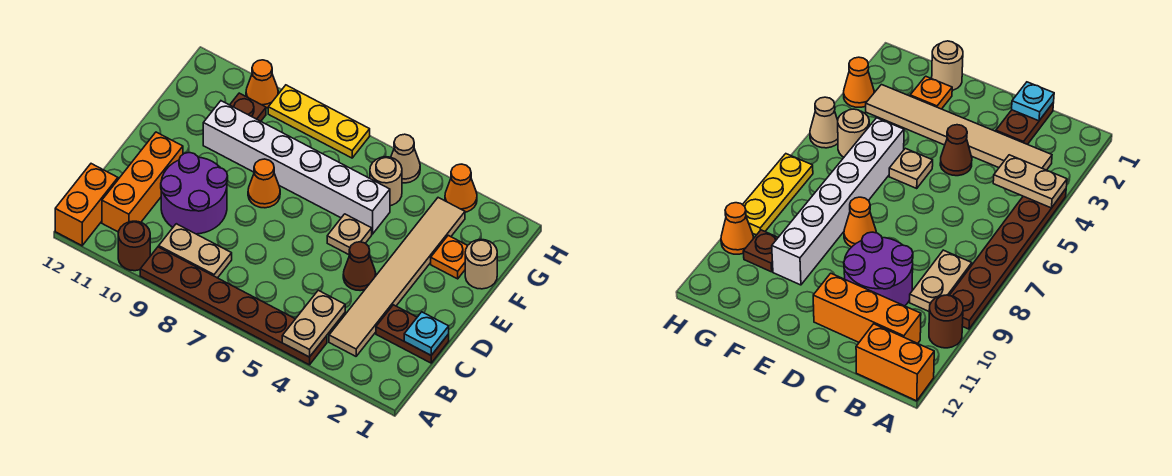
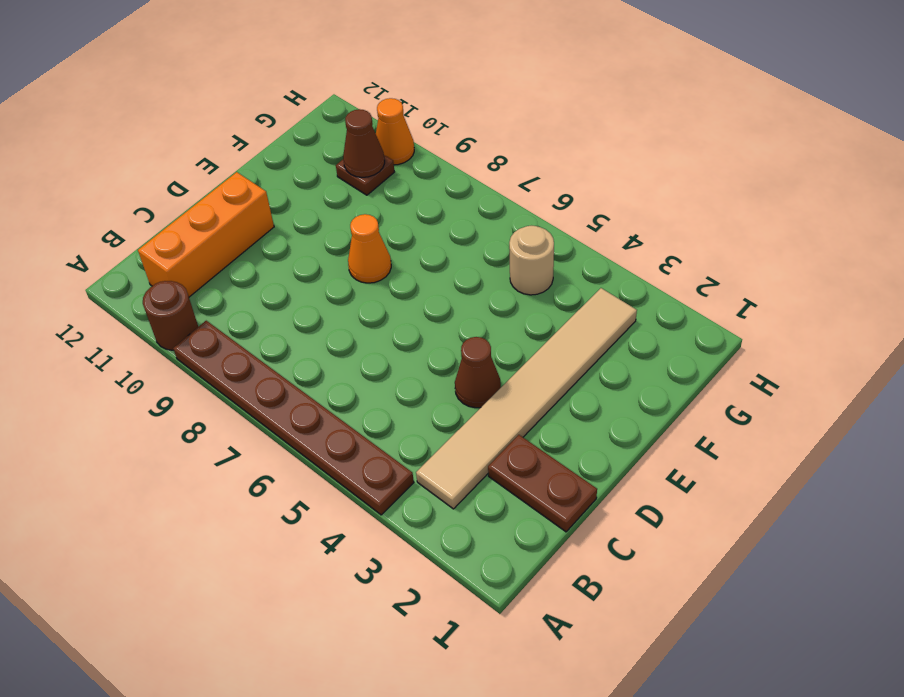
brown cone G10 level 2 -> none
none -> orange brick A12:B12 level 1
none -> tan plate B8:B9 level 1
none -> purple round brick C9:D10 level 1

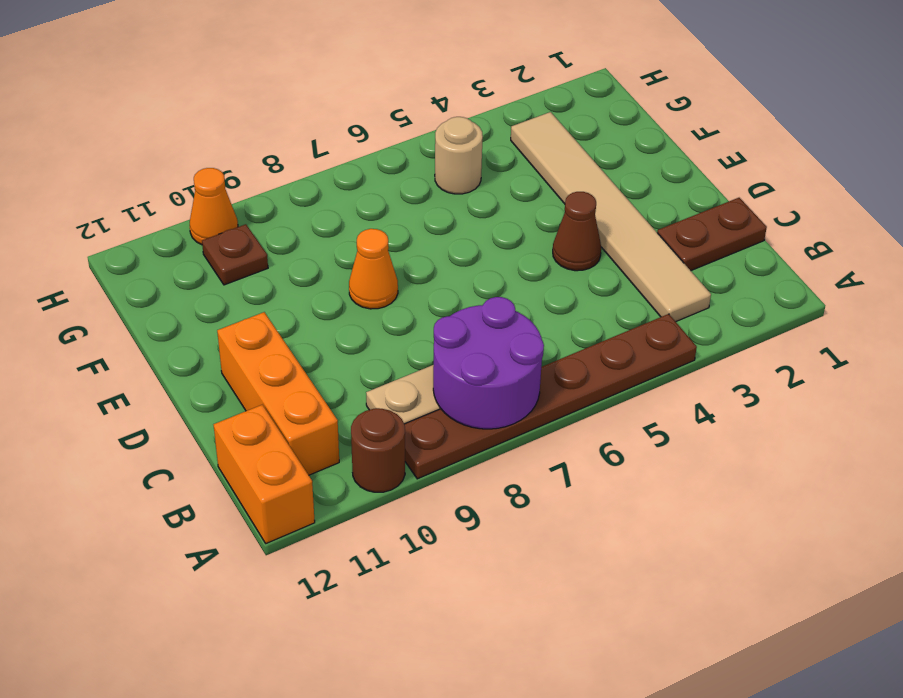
purple round brick A7:B8 level 2 -> purple round brick C9:D10 level 1
none -> tan plate E5 level 1
none -> tan round brick F1 level 1
none -> orange plate F2 level 1

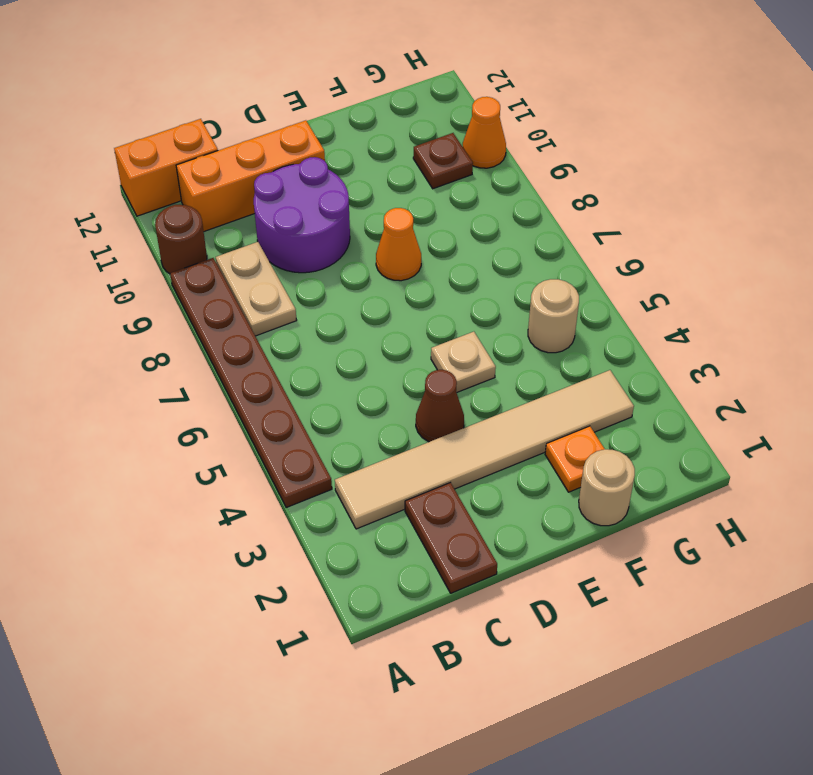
none -> white brick F5:F10 level 1
none -> orange cone H3 level 1
none -> tan cone H5 level 1

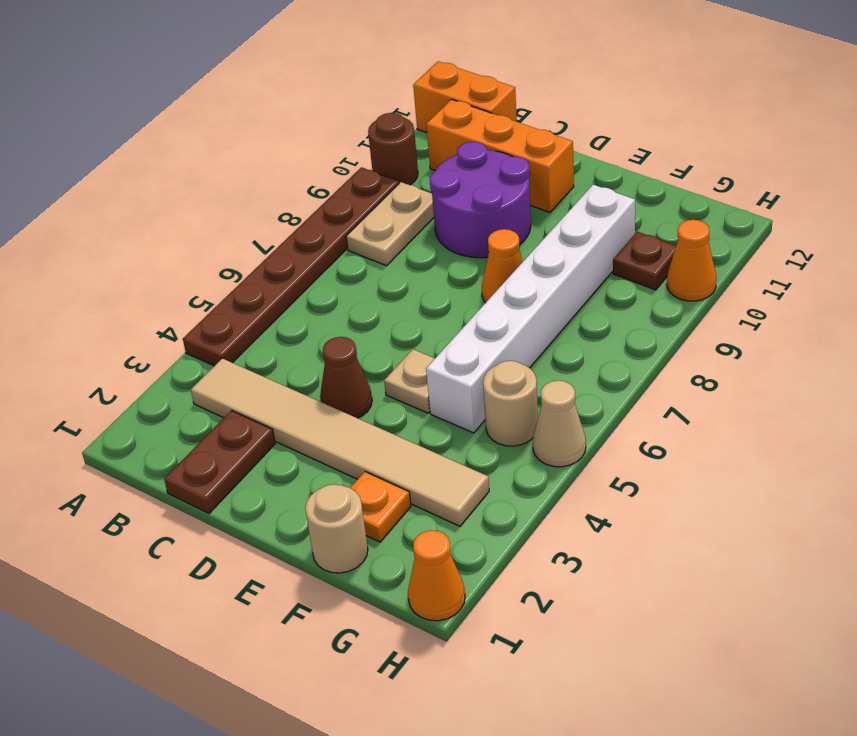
orange cone H1 level 1 -> orange cone H3 level 1
none -> yellow plate H7:H9 level 1
none -> tan plate A4:B4 level 2
none -> cyan plate C1 level 2

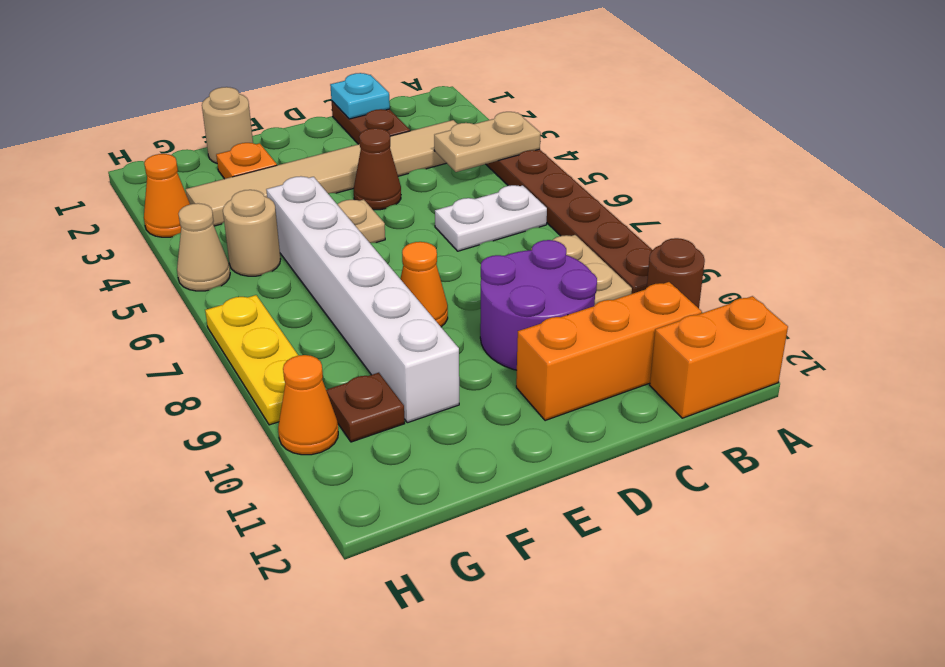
white plate B6:C6 level 1 -> none

